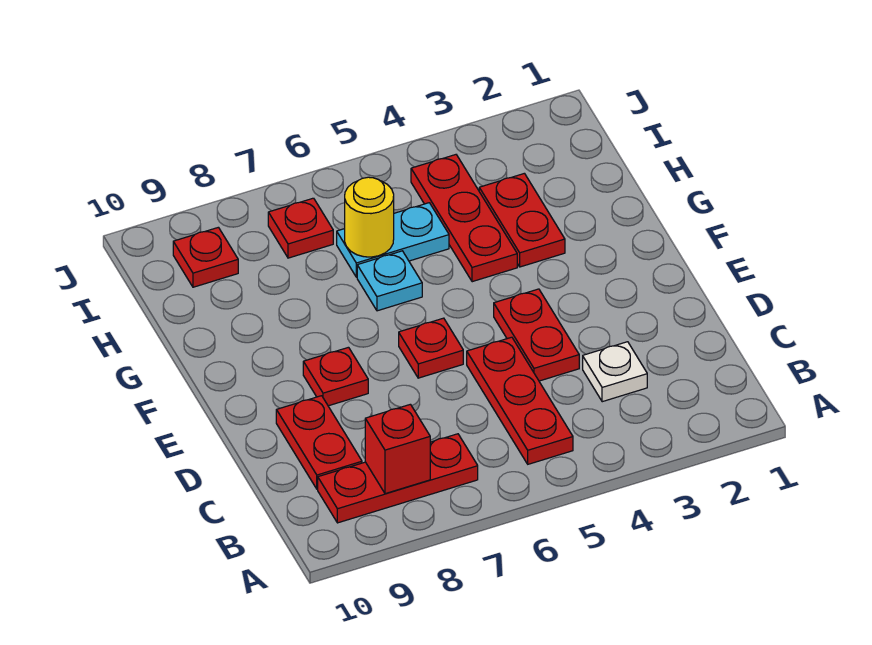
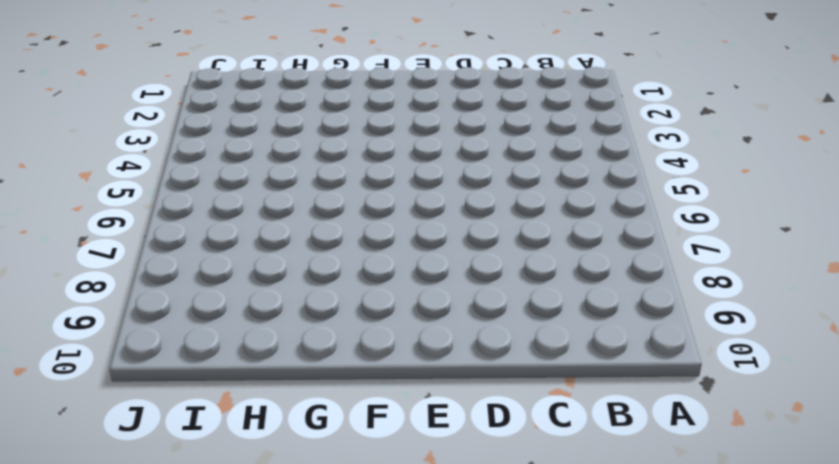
none -> red plate B5:D5 level 1
none -> red plate B7:B9 level 1
none -> white plate C3 level 1

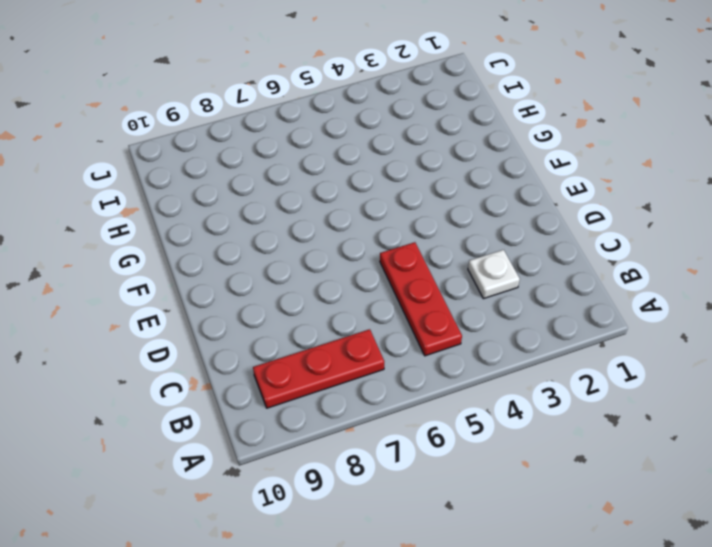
none -> red plate C9:D9 level 1
none -> red plate D4:E4 level 1
none -> red plate E6 level 1

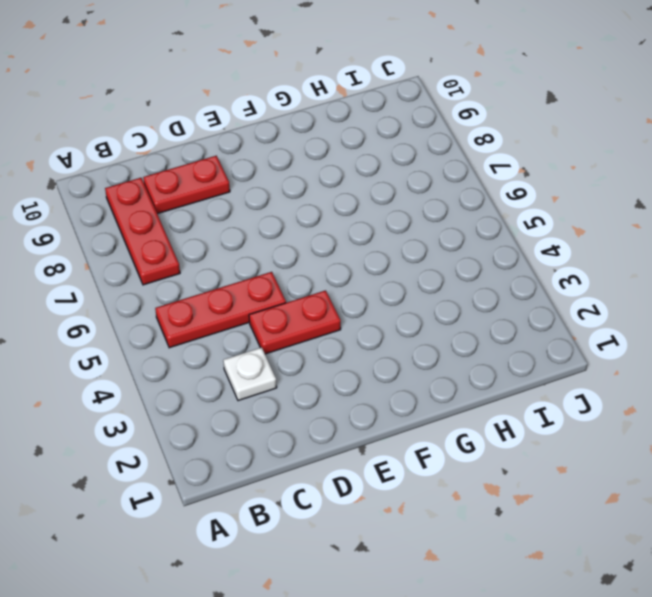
none -> red plate E6 level 1
none -> red plate E8 level 1
none -> red plate G3:H3 level 1

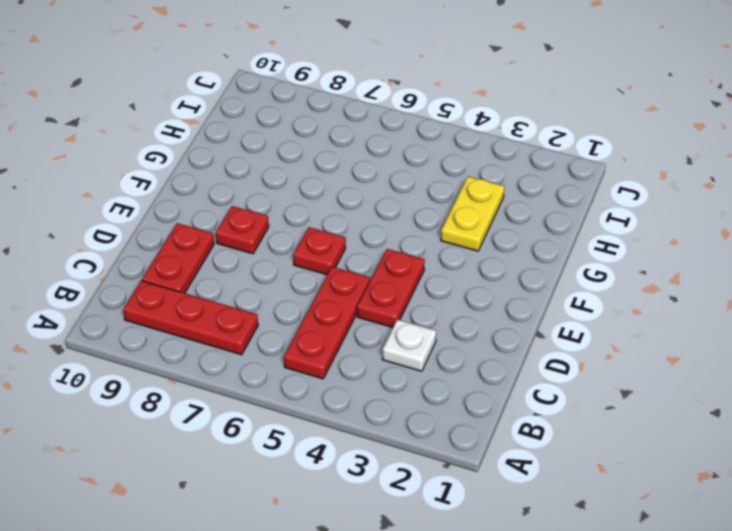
yellow plate G3:H3 level 1 -> red plate G3:H3 level 1
none -> red plate G4:I4 level 1
none -> cyan plate G6 level 1
none -> cyan plate H5:H6 level 1

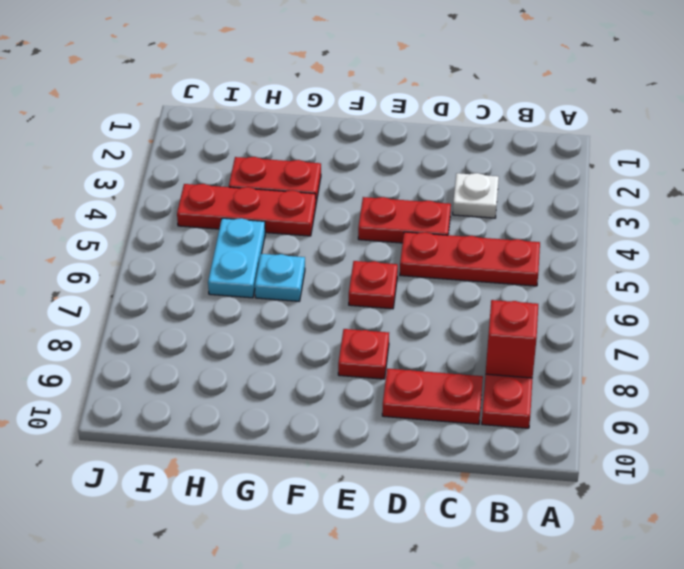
none -> red plate I7 level 1
none -> red plate I9 level 1
none -> yellow round brick H6 level 2

